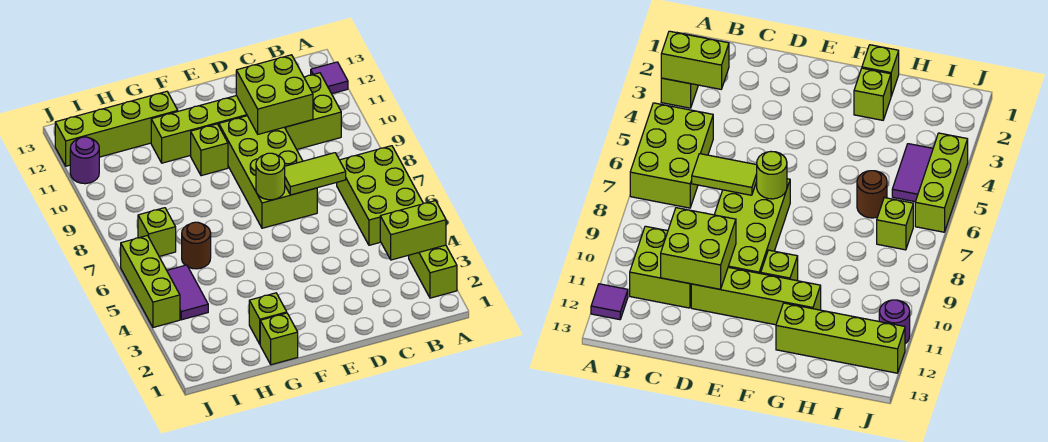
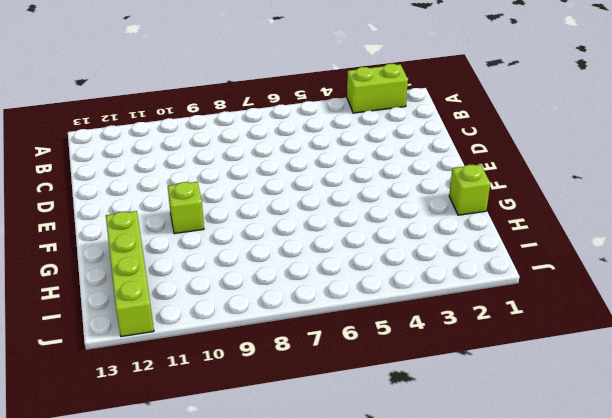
none -> lime brick A5:B7 level 1
none -> purple tile A12 level 1
none -> lime brick B10:C11 level 1

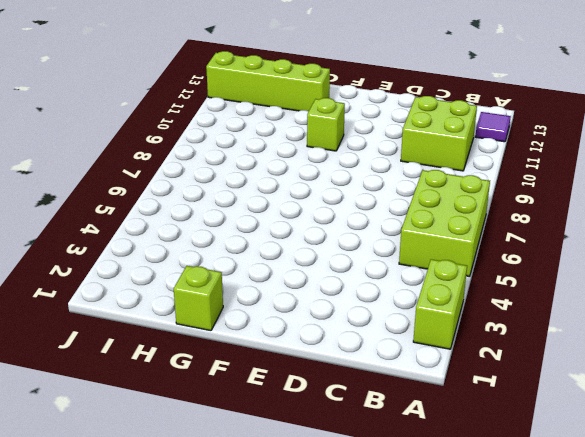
none -> lime brick D7:E10 level 1
none -> lime brick D11:G11 level 1
none -> lime brick G2 level 1

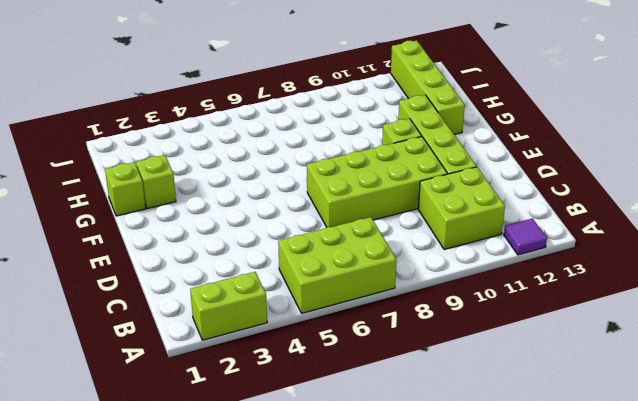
none -> brown round brick H6 level 1
none -> purple tile I4:I5 level 1
none -> lime brick I7 level 1

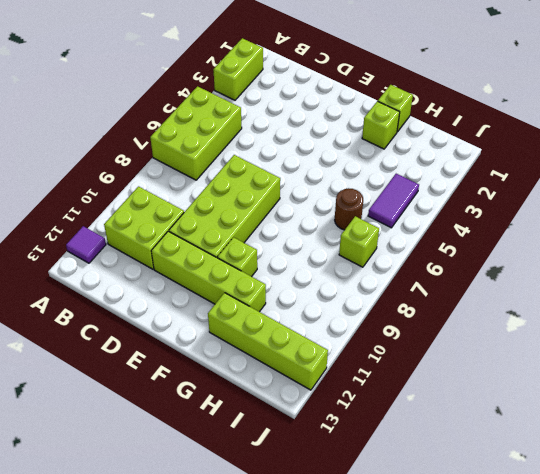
none -> lime brick J4:J6 level 1
none -> purple round brick J11 level 1
none -> lime brick A3:B3 level 2

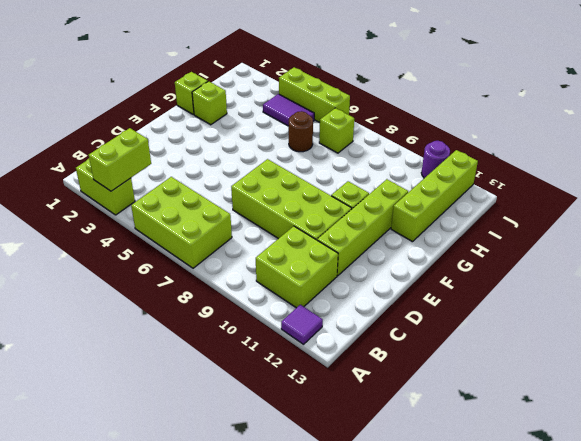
none -> lime tile C7:D7 level 2
none -> lime brick C10:D11 level 2
none -> lime round brick E7 level 2

